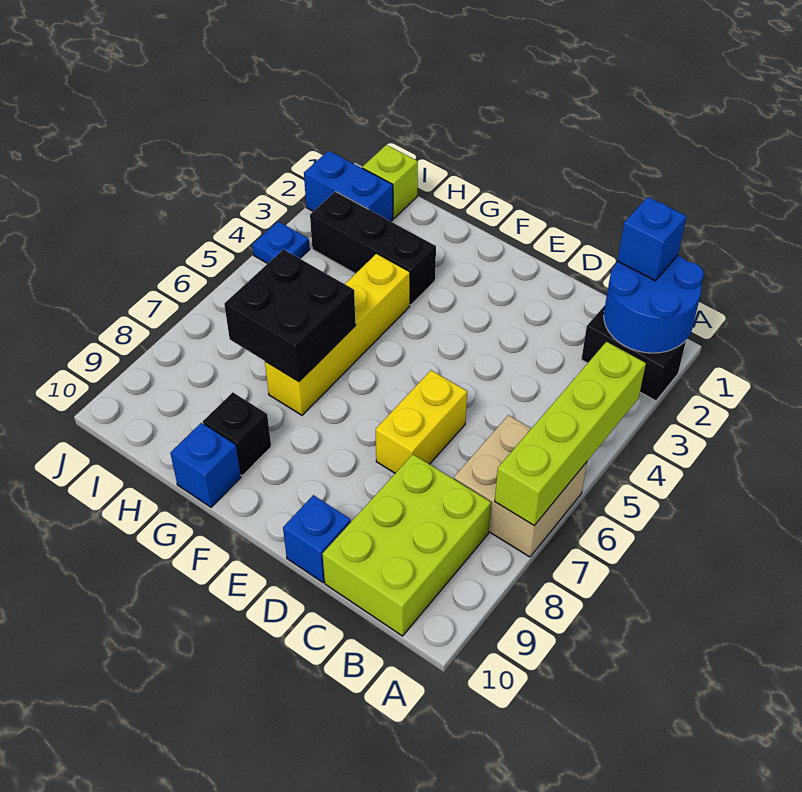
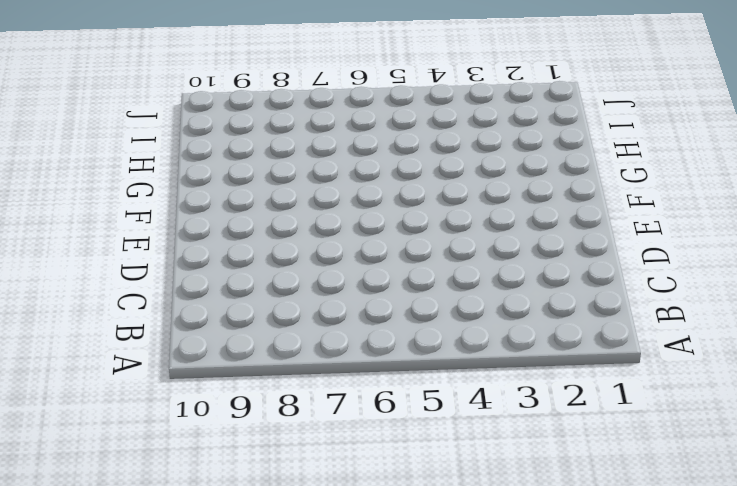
none -> black brick A2:B2 level 1
none -> tan brick A6:B7 level 1
none -> lime brick B8:C10 level 1

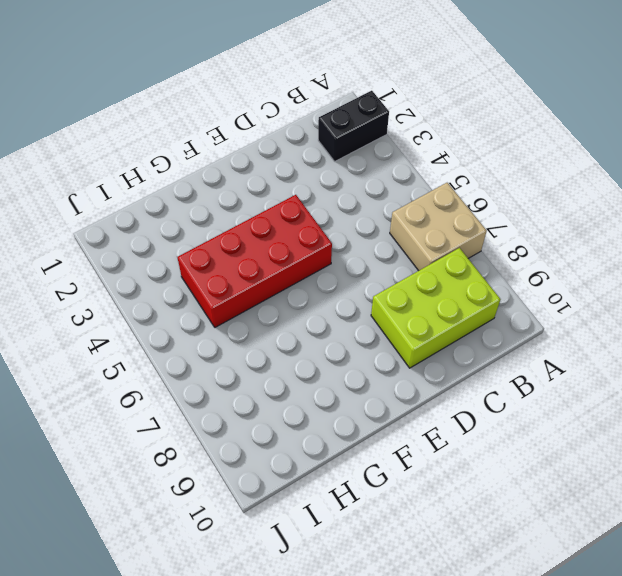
lime brick B8:D9 level 1 -> lime brick B8:C10 level 1
red brick E4:H5 level 1 -> yellow brick G4:G7 level 1
none -> yellow brick D6:D7 level 1
none -> blue brick D10 level 1
none -> black brick G3:I3 level 1

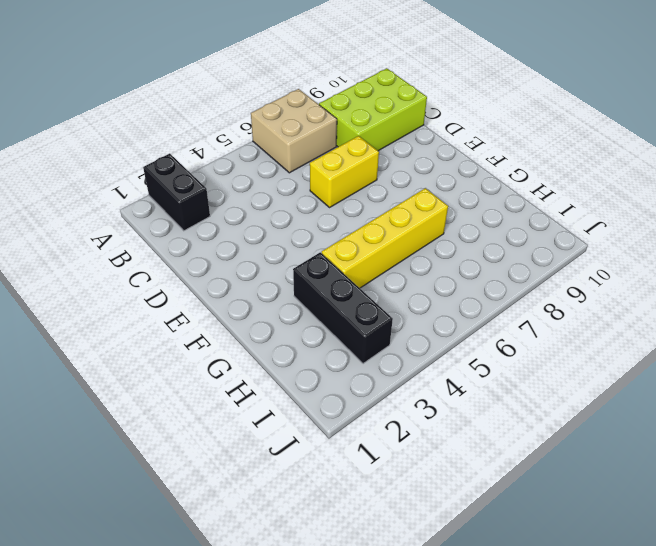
none -> blue brick D10 level 1
none -> black brick G9 level 1
none -> blue brick G10 level 1

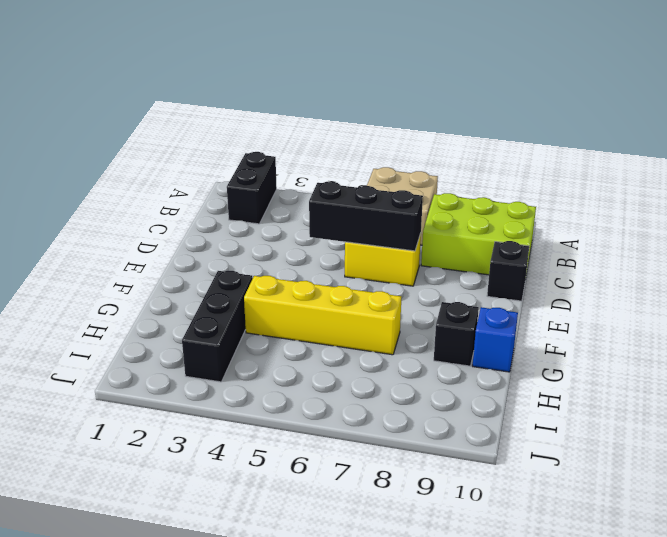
black brick D5:D7 level 2 -> none
black brick D10 level 1 -> blue brick D10 level 1
none -> lime brick I1 level 1
none -> blue brick I2:J2 level 1
none -> blue plate J4 level 1

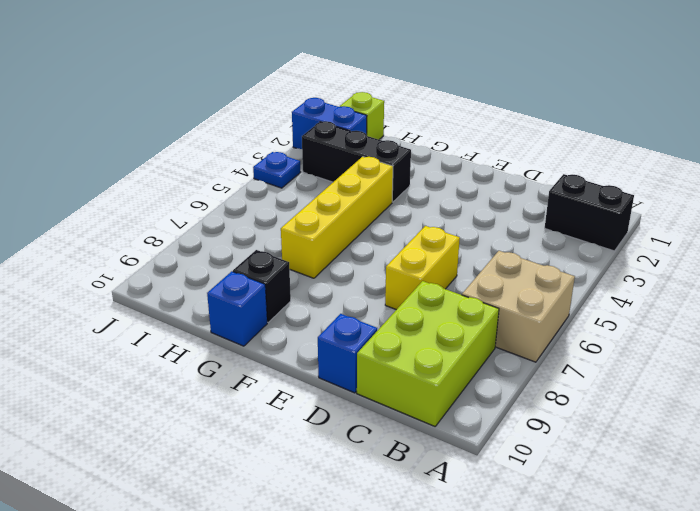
none -> blue round brick A1:B2 level 2
none -> lime brick A4:A7 level 2
none -> black brick G6:H7 level 2

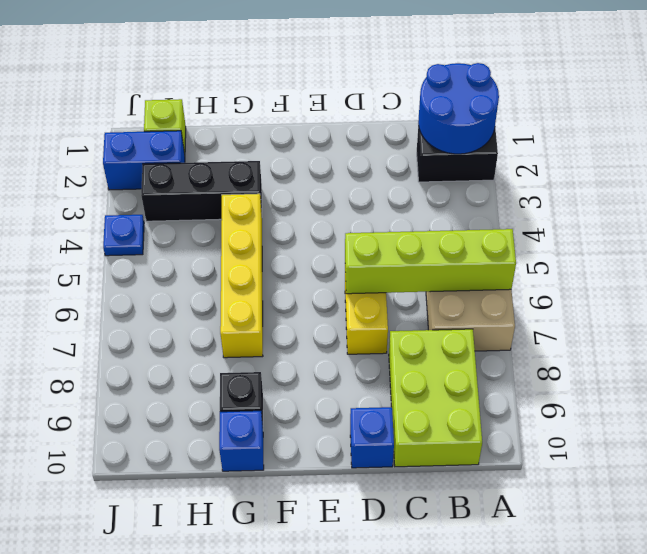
lime brick A6:D6 level 2 -> lime brick A4:A7 level 2
none -> black brick G6:H7 level 2
none -> blue brick B1 level 3

